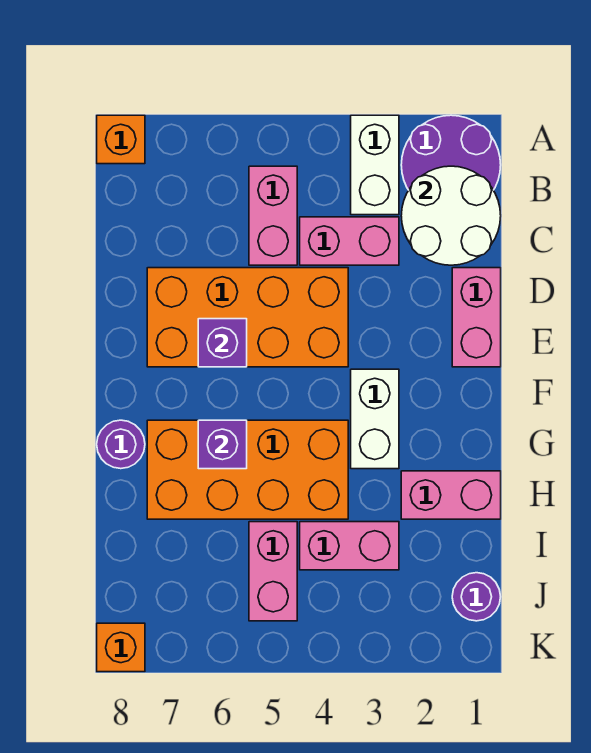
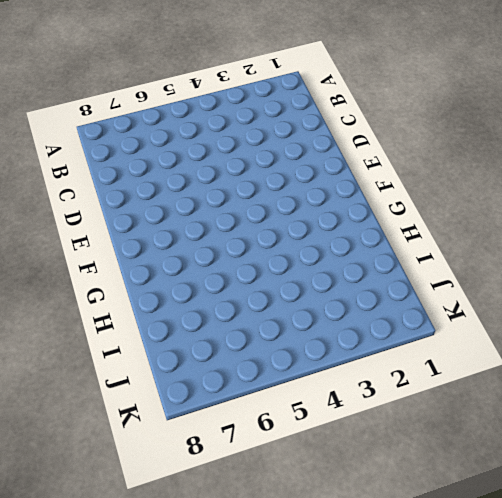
none -> purple round brick A1:B2 level 1
none -> white brick A3:B3 level 1
none -> orange brick A8 level 1

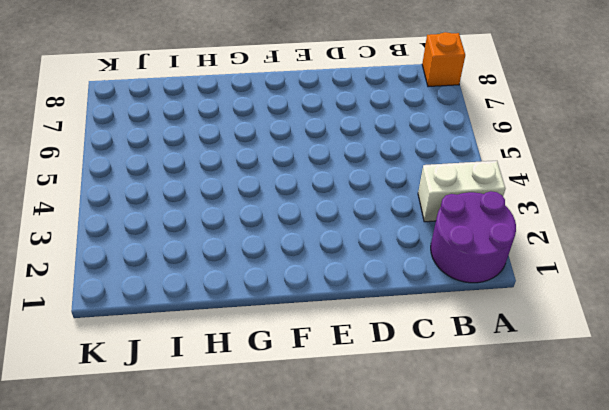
none -> pink brick B5:C5 level 1
none -> pink brick C3:C4 level 1
none -> pink brick D1:E1 level 1

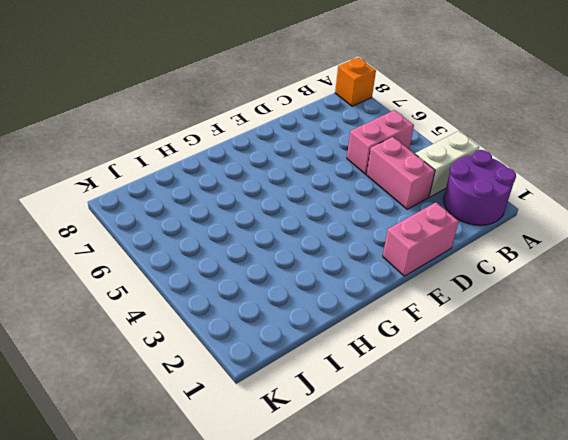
none -> orange brick D4:E7 level 1
none -> white brick F3:G3 level 1
none -> orange brick G4:H7 level 1

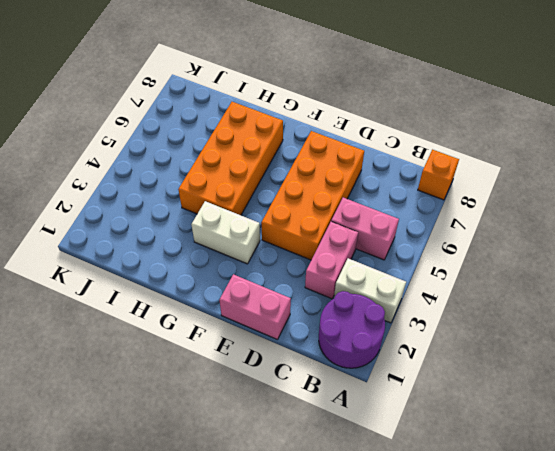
none -> purple round brick G8 level 1
none -> pink brick H1:H2 level 1
none -> pink brick I3:I4 level 1

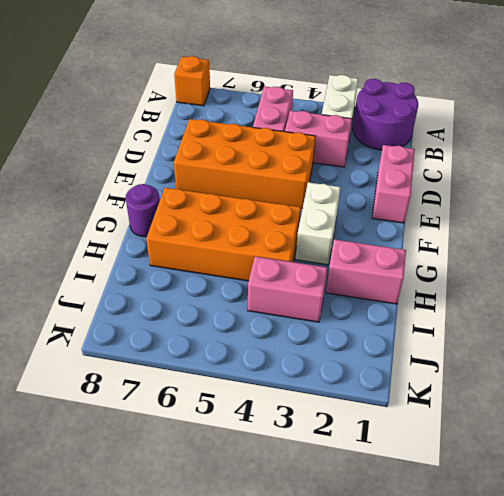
none -> pink brick I5:J5 level 1
none -> purple round brick J1 level 1
none -> orange brick K8 level 1

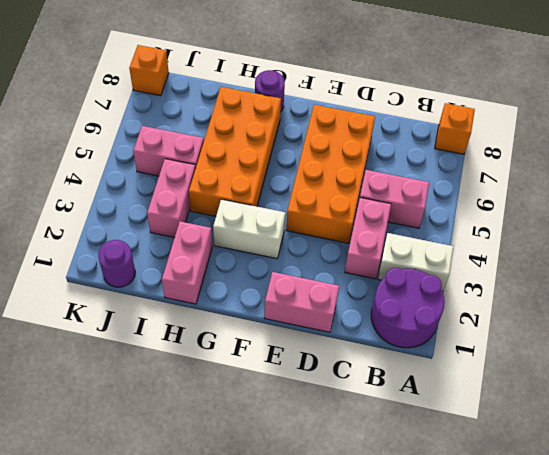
none -> white round brick B1:C2 level 2
none -> purple brick E6 level 2
none -> purple brick G6 level 2

